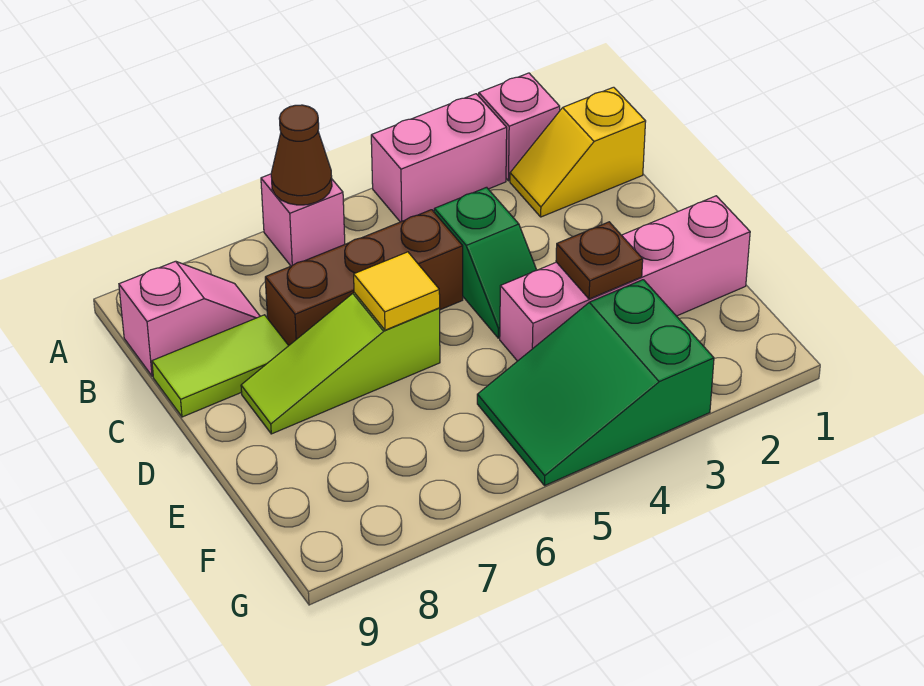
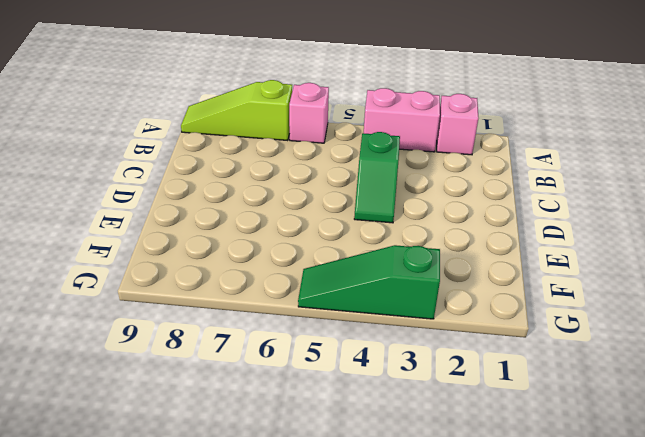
lime slope A7:A9 level 1 top 7 -> lime slope D6:D8 level 1 top 6
green slope G3:G5 level 1 top 3 -> green slope F3:G5 level 1 top 3
none -> yellow slope B1:B2 level 1 top 1
none -> pink slope B8:B9 level 1 top 9
none -> brown brick C5:C7 level 1

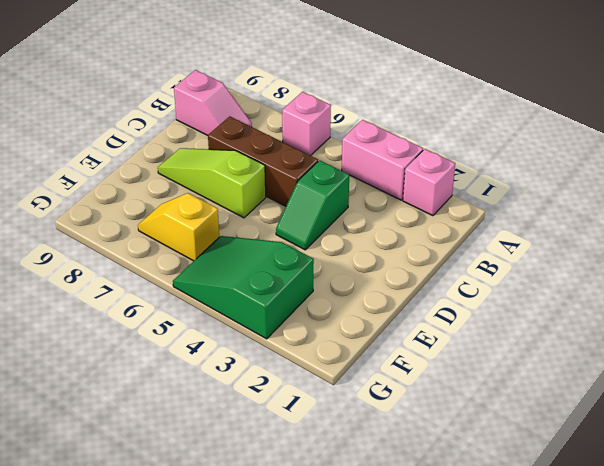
yellow slope F6:F7 level 1 top 6 -> yellow slope B1:B2 level 1 top 1
none -> lime tile C8:C9 level 1
none -> pink brick E1:E4 level 1
none -> brown cone A6 level 2

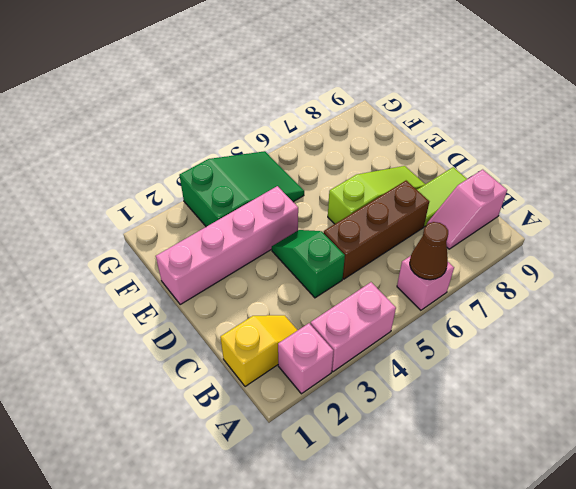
none -> yellow tile D6 level 2
none -> brown plate E3 level 2

